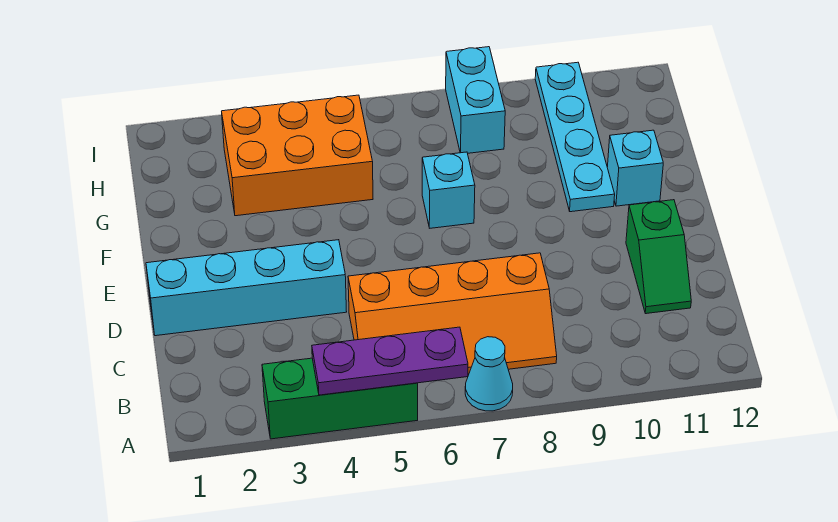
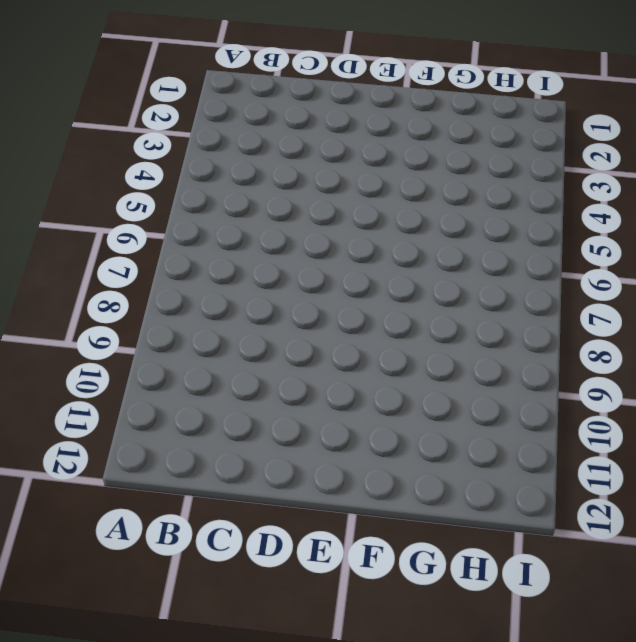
none -> green brick A3:A5 level 1
none -> cyan cone A7 level 1

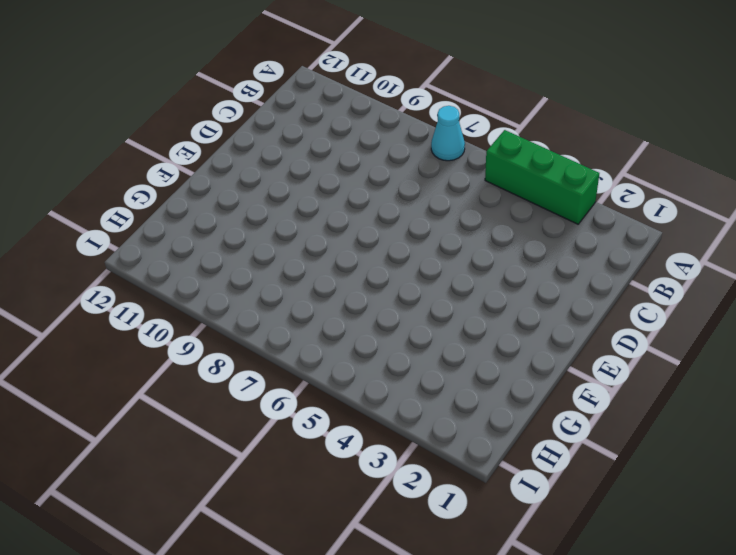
none -> orange slope B5:C8 level 1 top C
none -> green slope C11:D11 level 1 top D

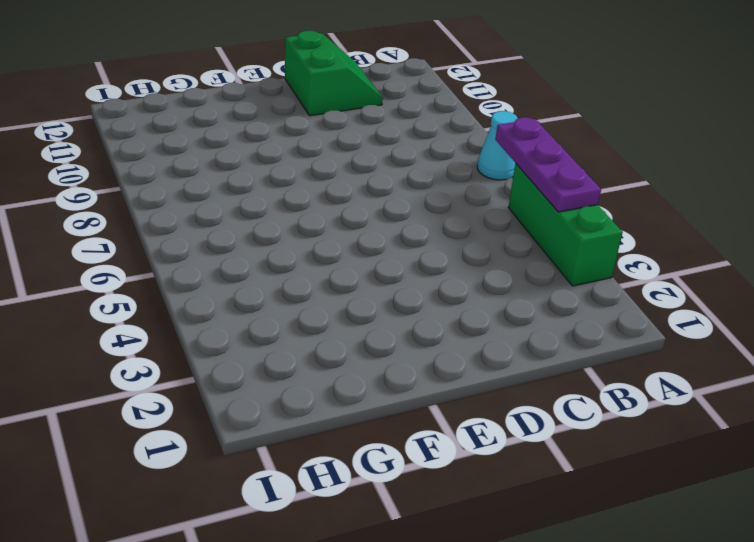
green slope C11:D12 level 1 top D -> green slope C11:D11 level 1 top D
none -> orange slope B5:C8 level 1 top C
none -> cyan brick D1:D4 level 1

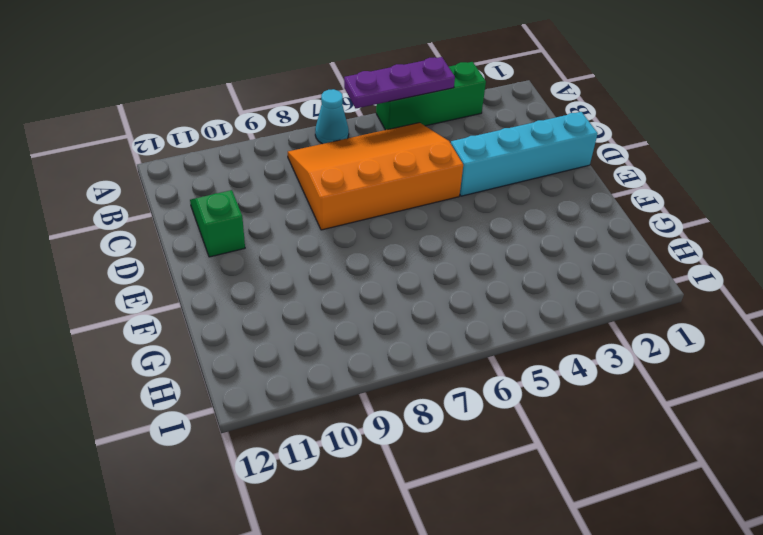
orange slope B5:D8 level 1 top D -> orange slope B5:C8 level 1 top C
none -> cyan brick F7 level 1
none -> cyan plate F10:I10 level 1

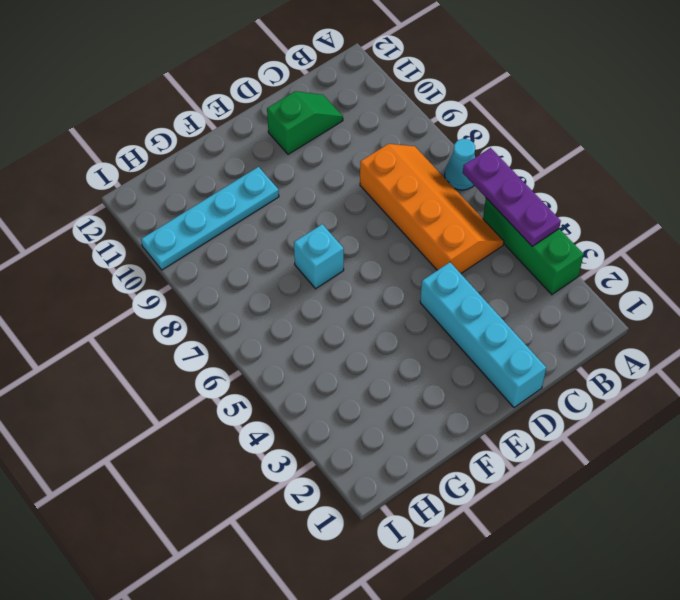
none -> cyan brick F11 level 1
none -> orange brick G3:H5 level 1

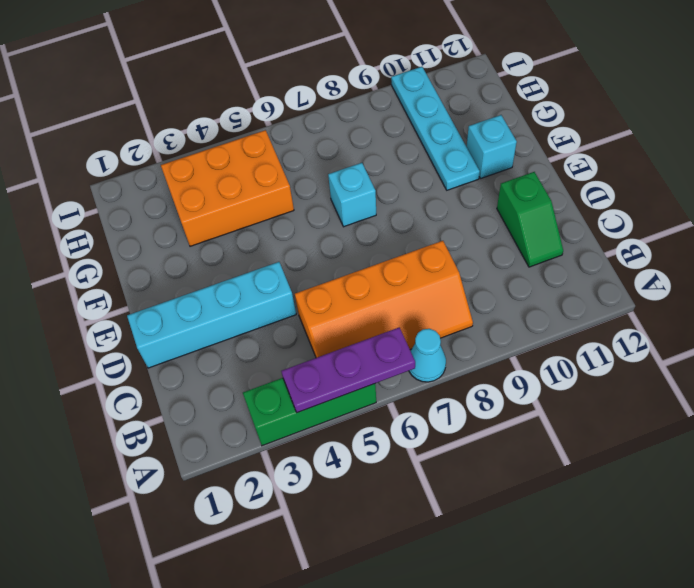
none -> cyan brick H8:I8 level 1

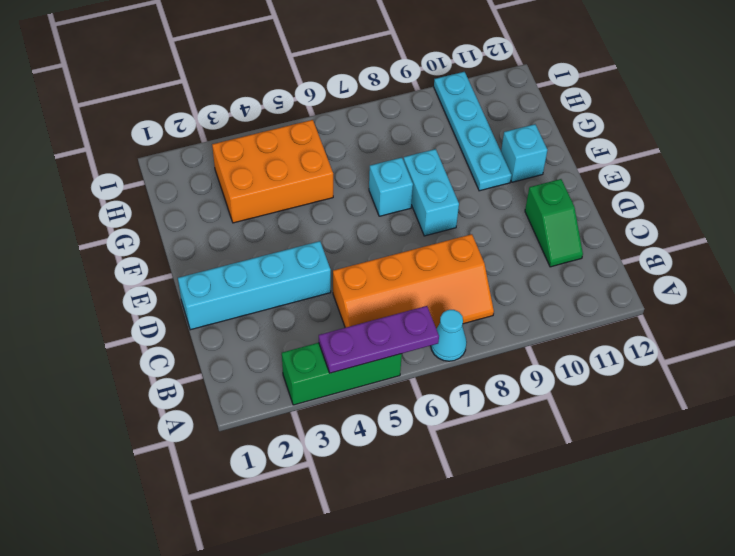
cyan brick E8:F8 level 1 -> cyan brick H8:I8 level 1

